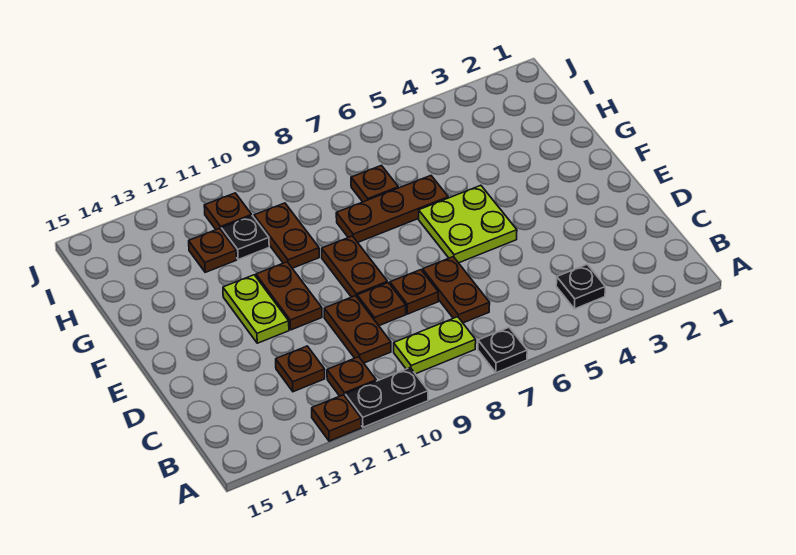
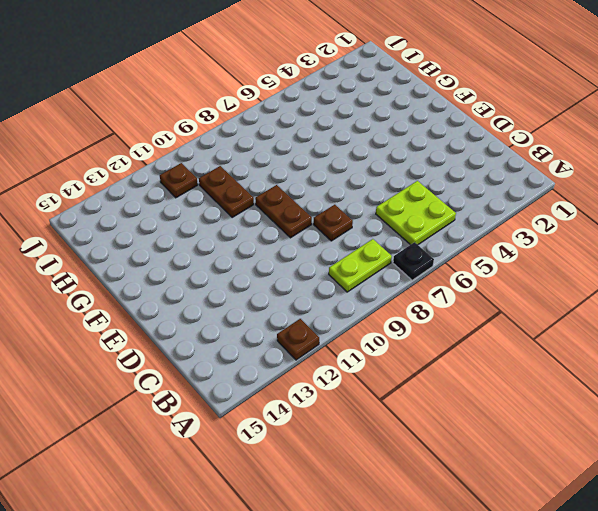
lime plate B5:C6 level 1 -> lime plate E5:F6 level 1
none -> black plate A10:A11 level 1
none -> black plate B4 level 1
none -> brown plate B11 level 1

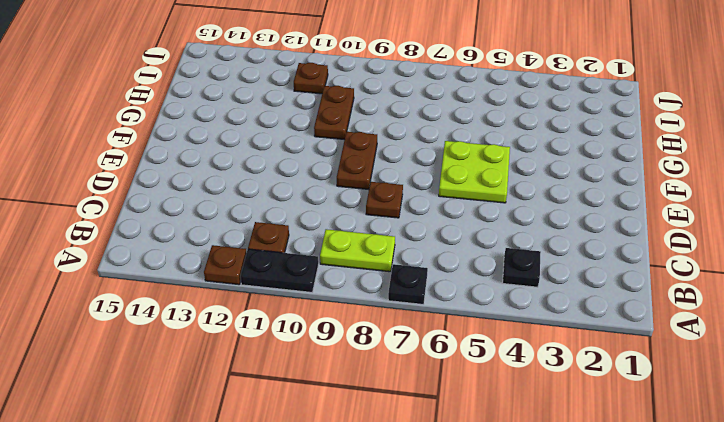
none -> brown plate C7:D7 level 1
none -> brown plate C10:D10 level 1
none -> brown plate C12 level 1

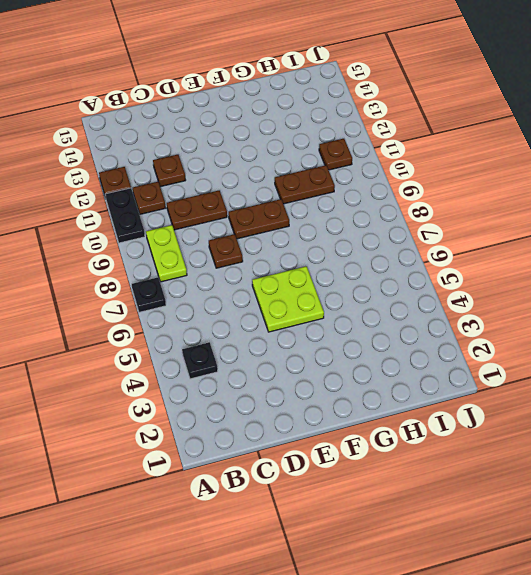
none -> brown plate C7:D7 level 1
none -> brown plate D9 level 1
none -> brown plate E11:F11 level 1

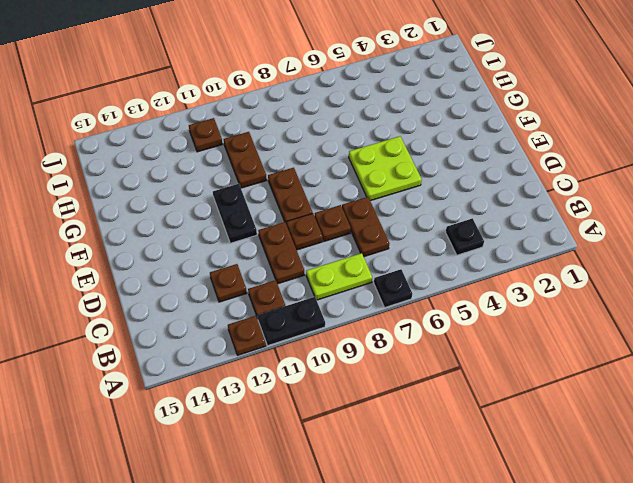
black plate E11:F11 level 1 -> brown plate E11:F11 level 1
none -> lime plate E12:F12 level 1
none -> brown plate G6:G8 level 1
none -> brown plate H7 level 1

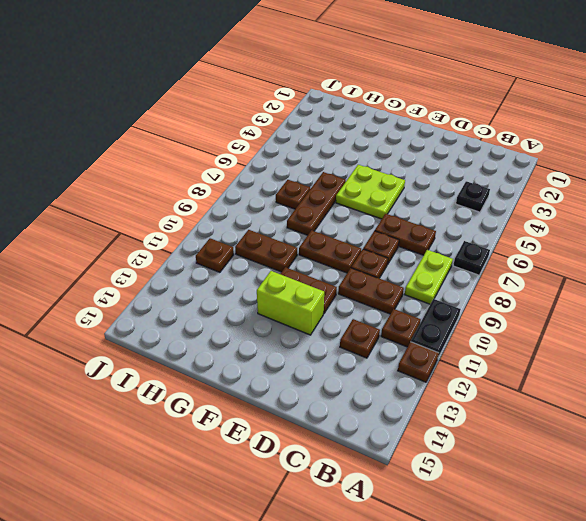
lime brick E12:F12 level 1 -> lime plate E12:F12 level 1
none -> black plate H11 level 1
none -> brown plate H12 level 1

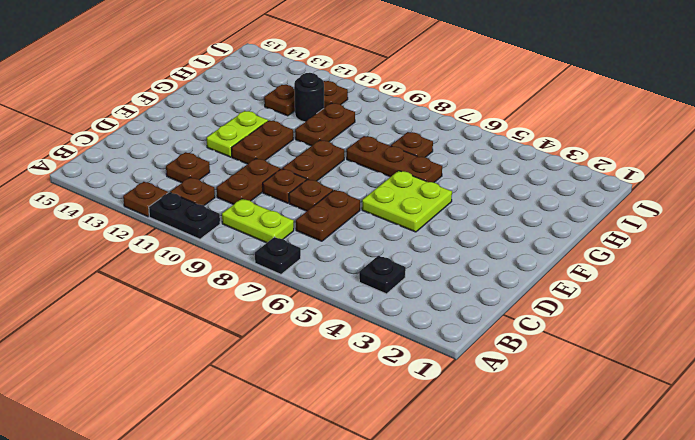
black round brick H11 level 1 -> black plate H11 level 1

